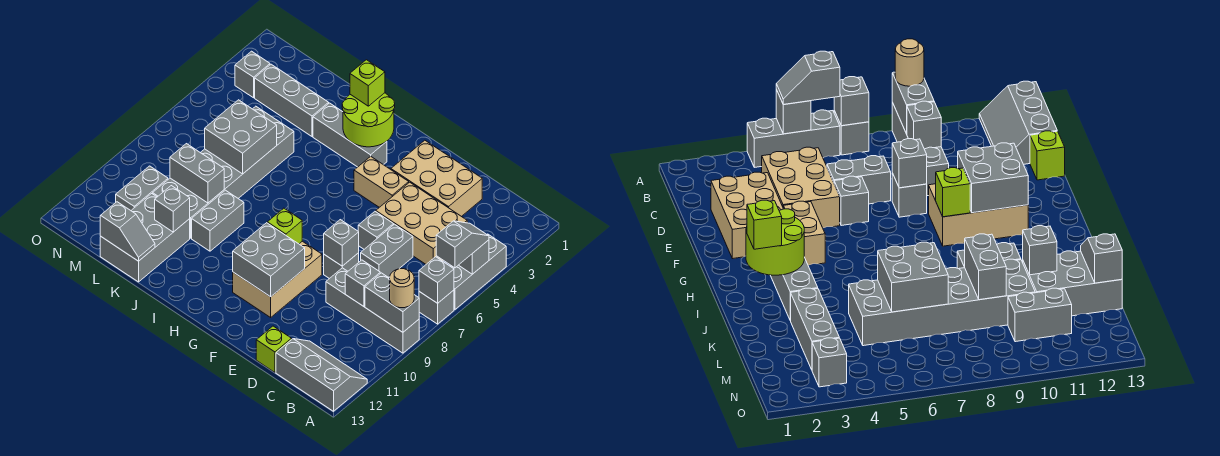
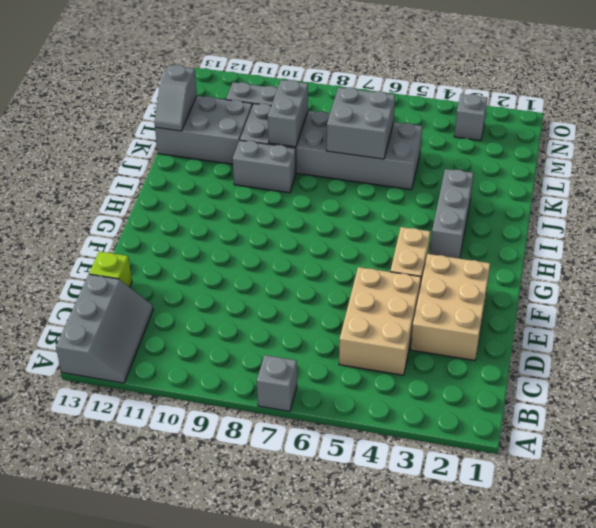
none -> grey brick A4:A6 level 1
none -> grey brick A9:D9 level 1
none -> grey brick D6:D7 level 1
none -> grey brick E6 level 1

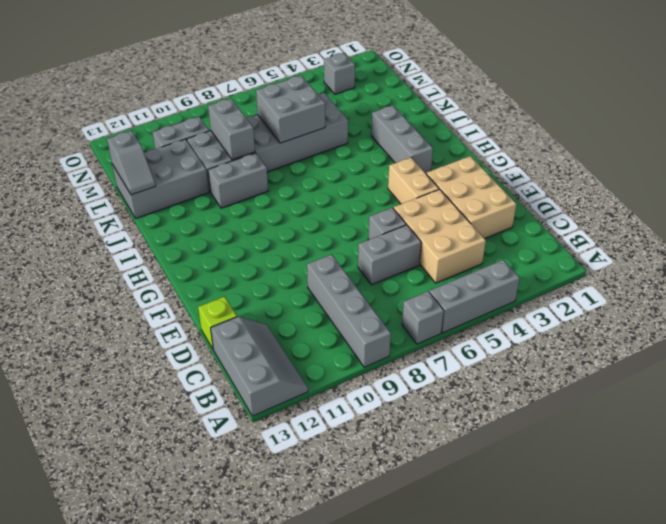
none -> grey brick E8 level 1
none -> tan brick F9:G11 level 1
none -> grey brick K3:M3 level 1
none -> grey brick A5 level 2

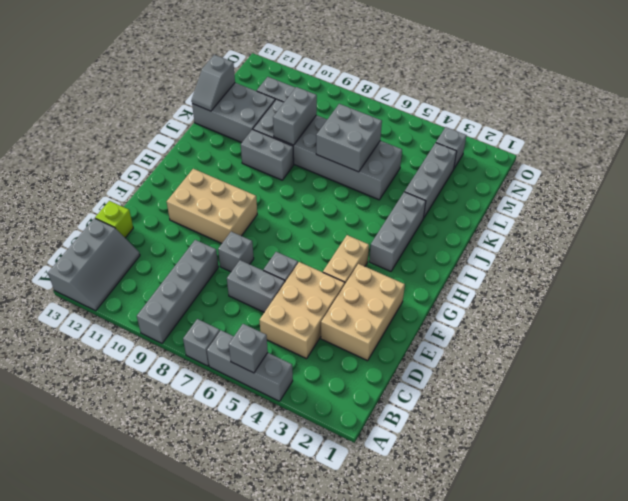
none -> grey brick A7 level 2
none -> grey brick A9:B9 level 2
none -> grey brick C9 level 2
none -> grey brick E8 level 2

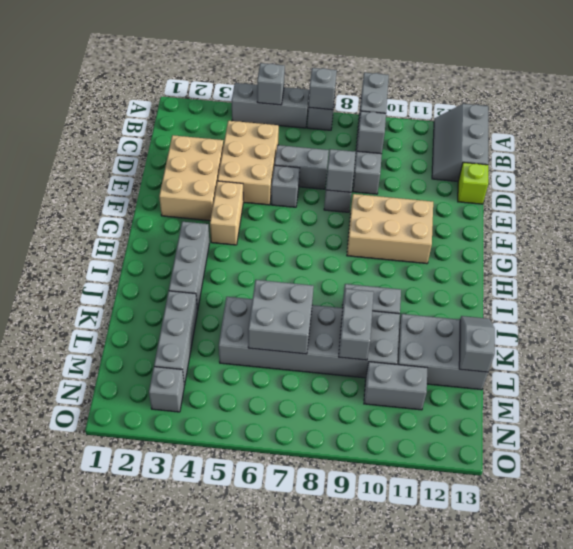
none -> grey brick F10:G11 level 2
none -> lime brick G9 level 2
none -> lime round brick H2:I3 level 2
none -> grey brick K11 level 2

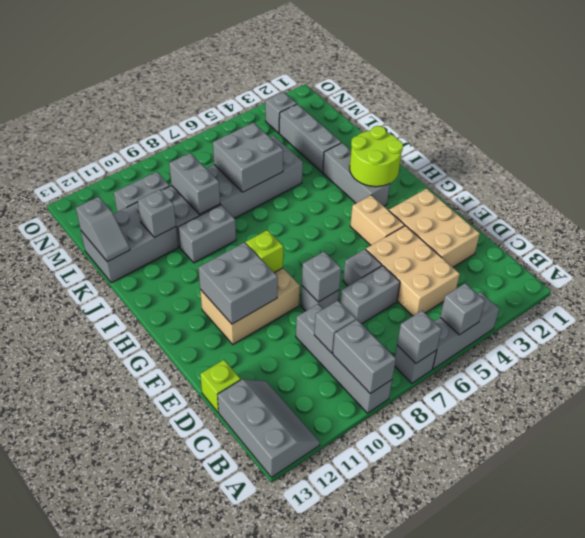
none -> grey slope A5:A6 level 3 top 6
none -> tan round brick A9 level 3
none -> lime brick I2 level 3

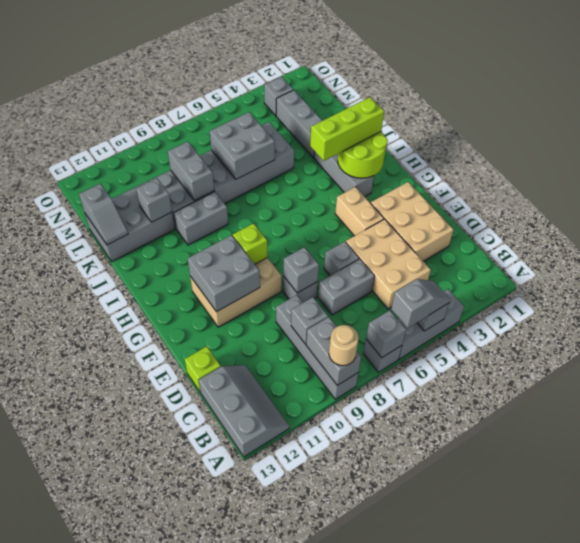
lime brick I2:I4 level 3 -> lime brick I2 level 3
none -> grey brick M10:M11 level 1

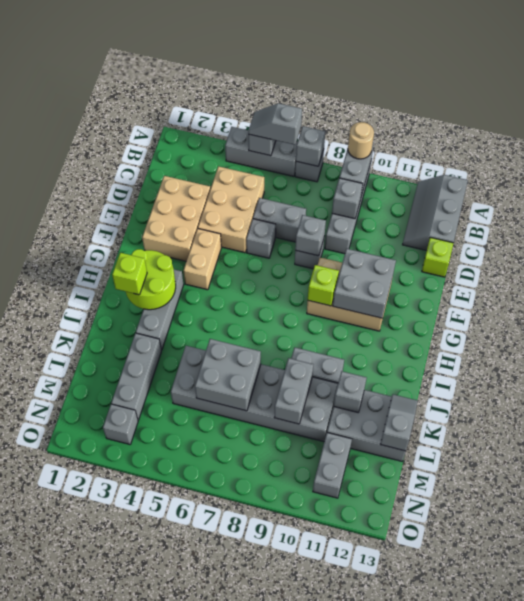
grey brick M11:N11 level 1 -> grey brick M10:M11 level 1

